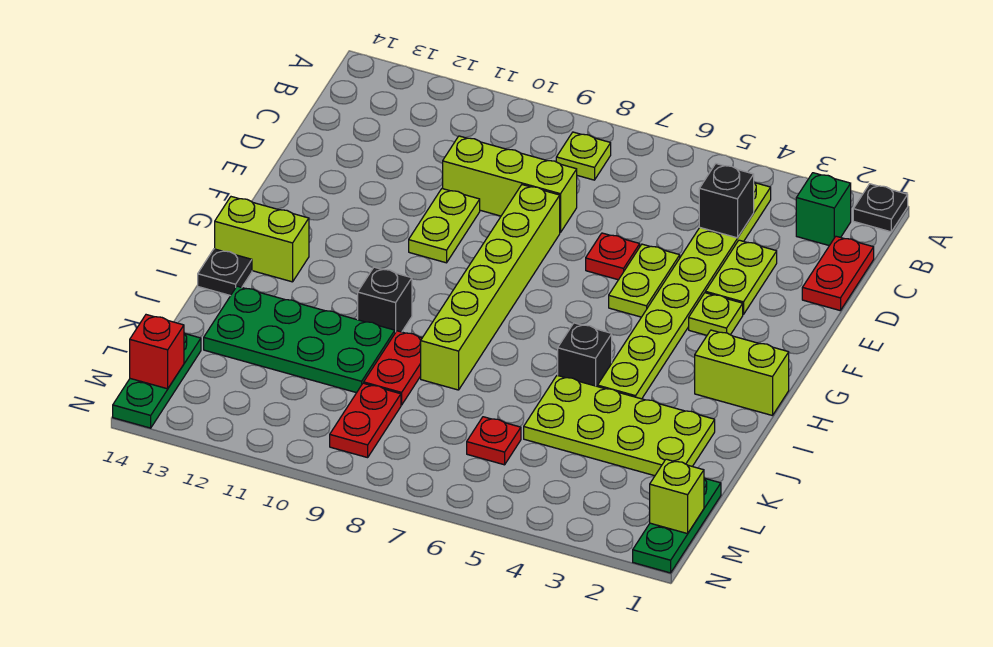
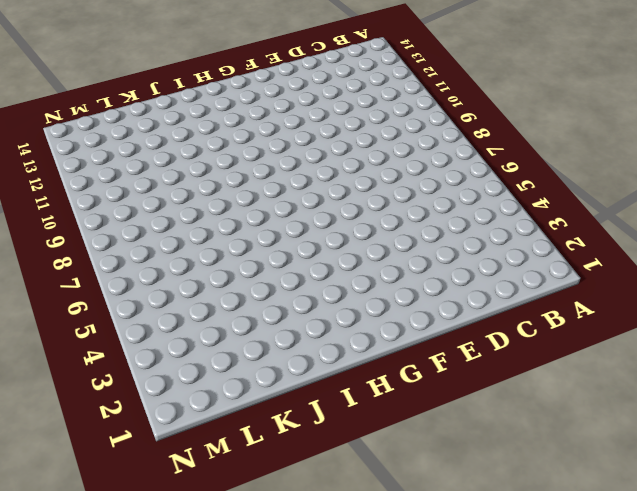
none -> black plate A1 level 1
none -> green brick B2 level 1
none -> lime plate B4:I4 level 1

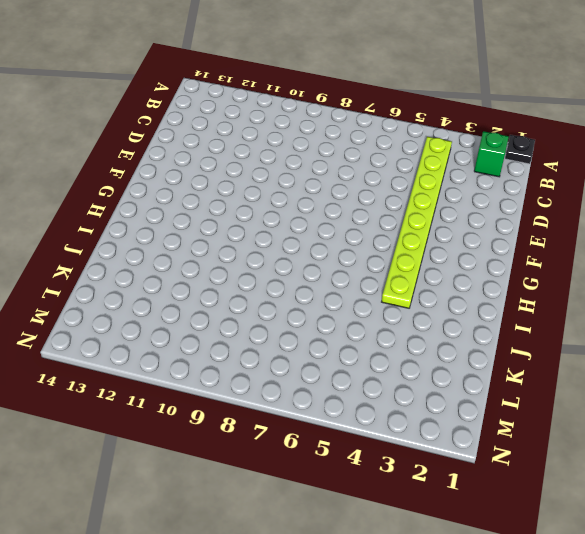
none -> lime plate B8 level 1
none -> red plate C1:D1 level 1
none -> lime plate D3:E3 level 1

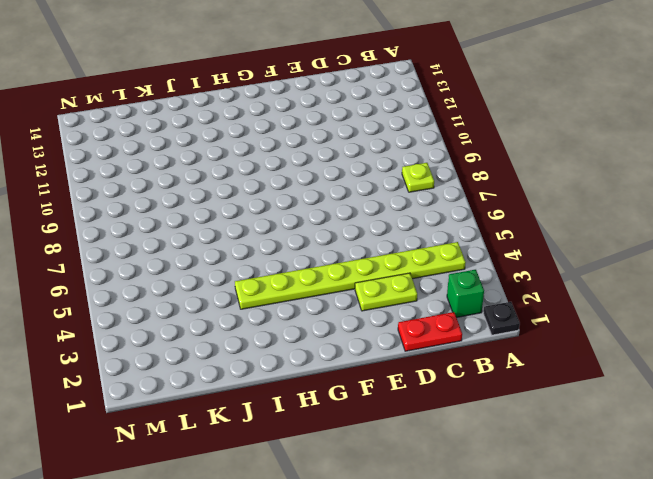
none -> lime brick D8:D10 level 1
none -> lime plate E5:F5 level 1
none -> red plate E6 level 1

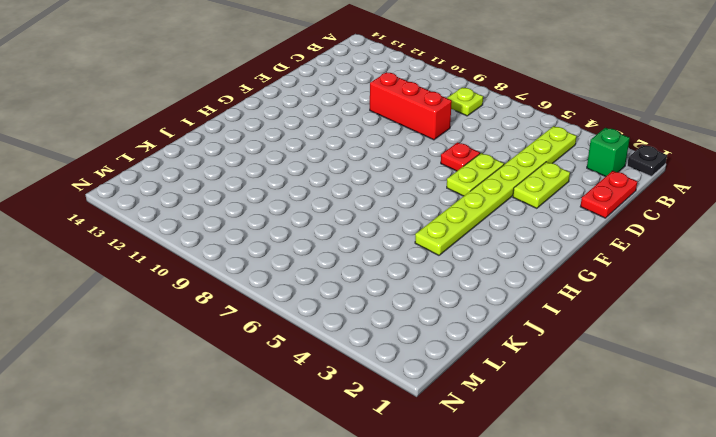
red brick D8:D10 level 1 -> lime brick D8:D10 level 1
none -> lime brick E8:J8 level 1
none -> lime plate E10:F10 level 1
none -> lime plate F3 level 1

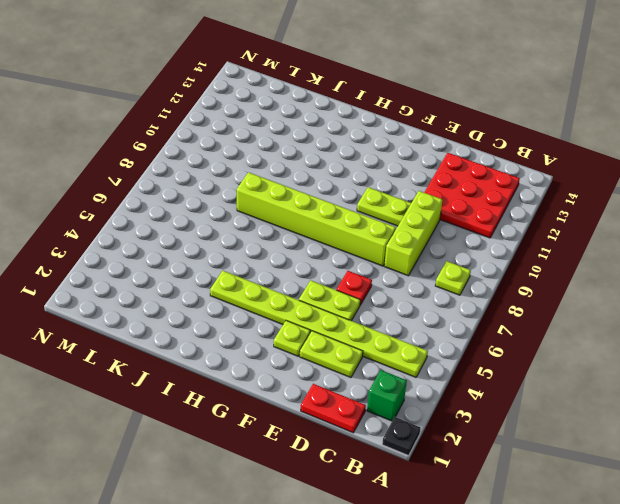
red plate B11:D13 level 1 -> none
none -> lime brick H1:H2 level 1
none -> lime brick H13:H14 level 1
none -> black brick I5 level 1

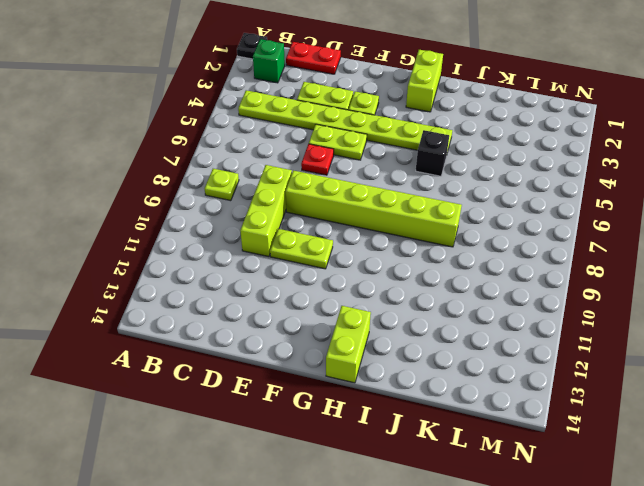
none -> black brick I10 level 1
none -> black plate I14 level 1
none -> lime plate J2:K5 level 1

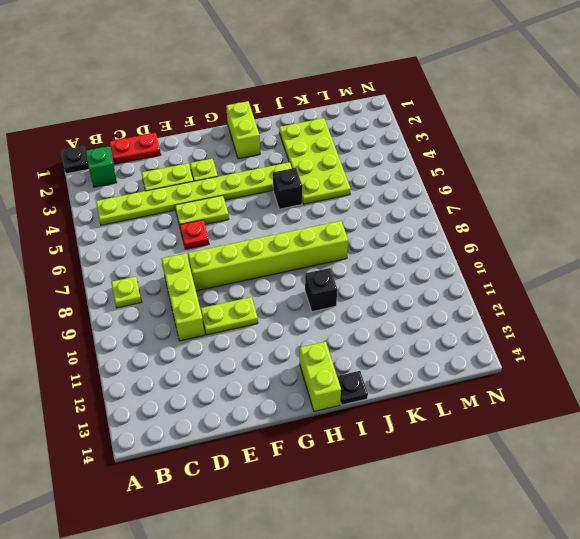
none -> red plate J9:K9 level 1
none -> green plate J10:K13 level 1
none -> green plate L1:N1 level 1

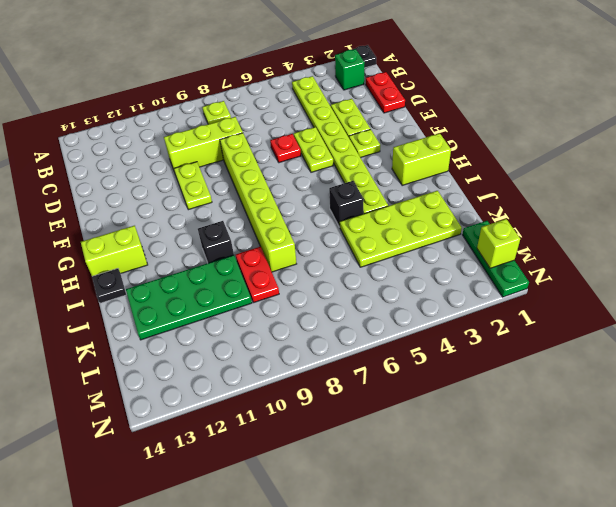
none -> red plate L6 level 1
none -> red plate L9:M9 level 1
none -> green plate L14:N14 level 1

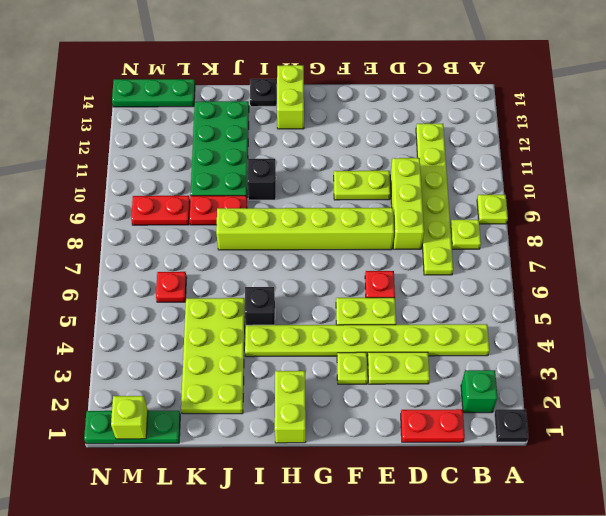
lime plate A9 level 1 -> none
lime plate C7:C12 level 1 -> none
none -> black brick C4 level 2
none -> red brick M14 level 2

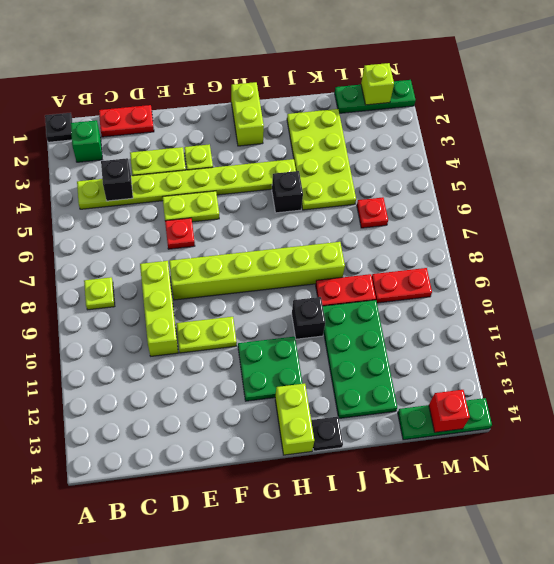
green plate G11:H12 level 1 -> none

